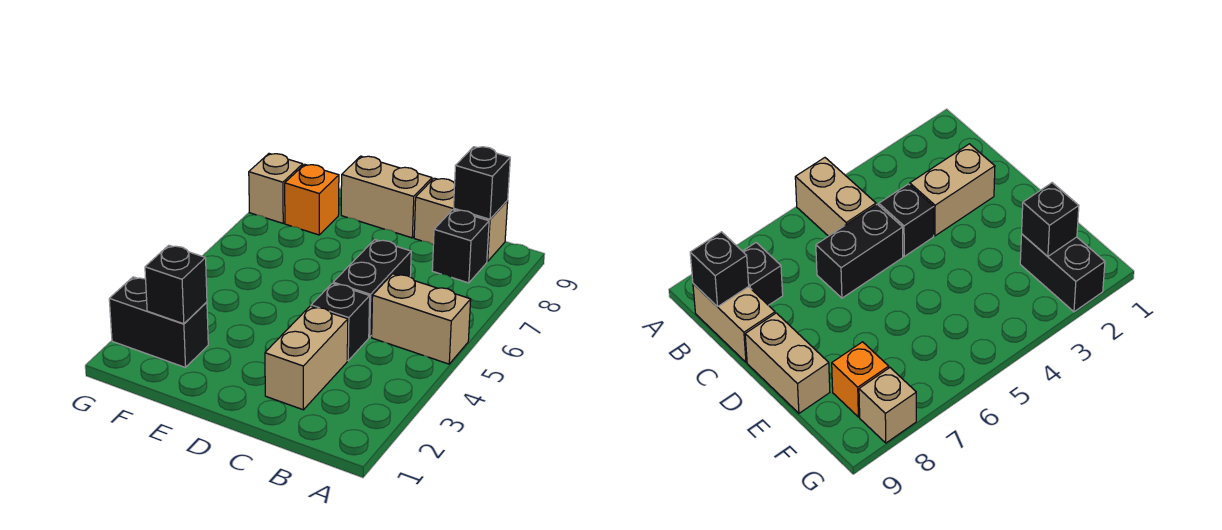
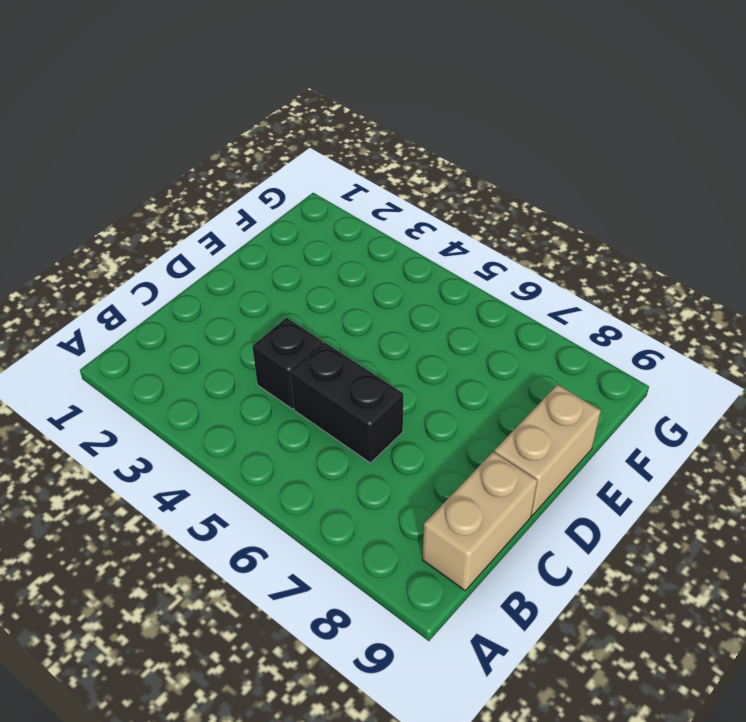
none -> tan brick A5:B5 level 1
none -> black brick B8 level 1
none -> tan brick C2:C3 level 1

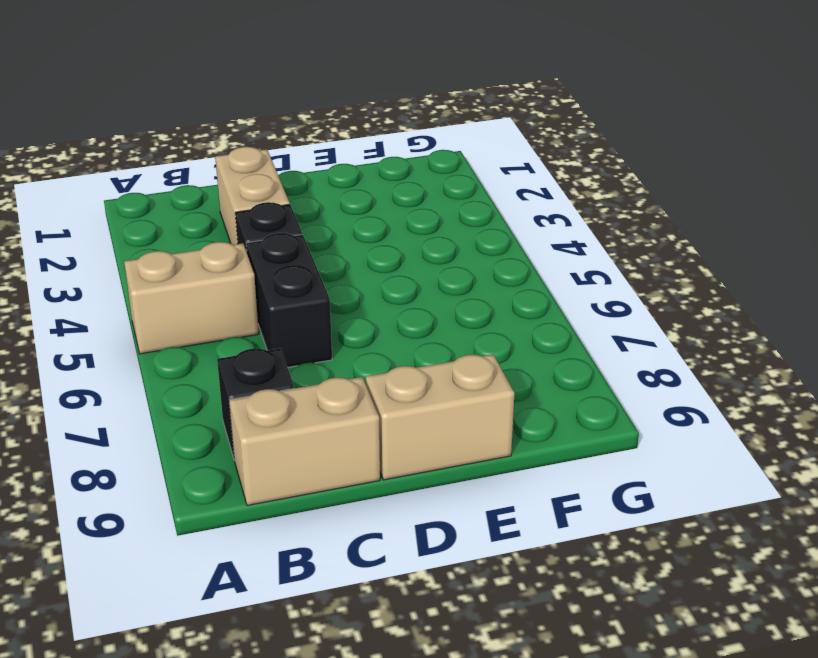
none -> black brick F2:G2 level 1
none -> orange brick F8 level 1
none -> tan brick G8 level 1

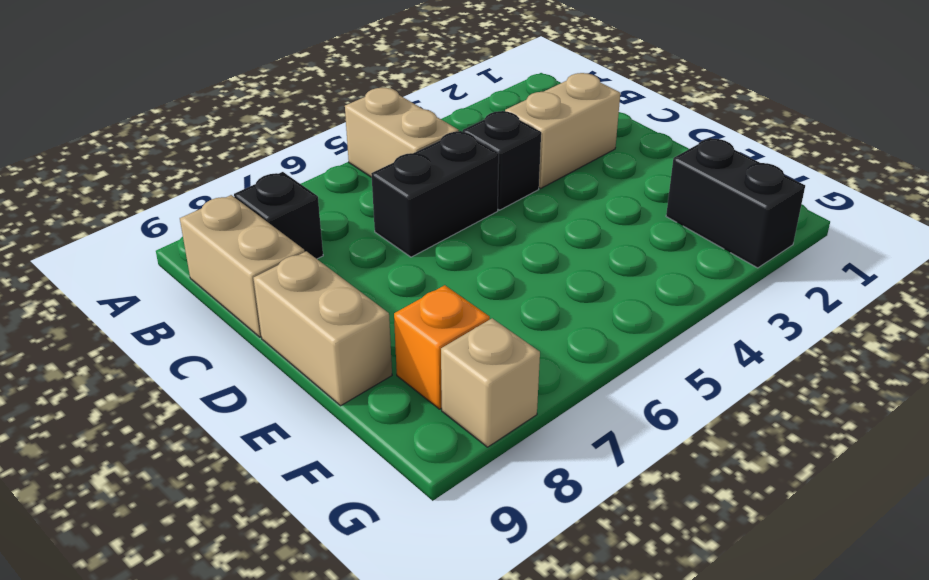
none -> black brick B9 level 2
none -> black brick F2 level 2

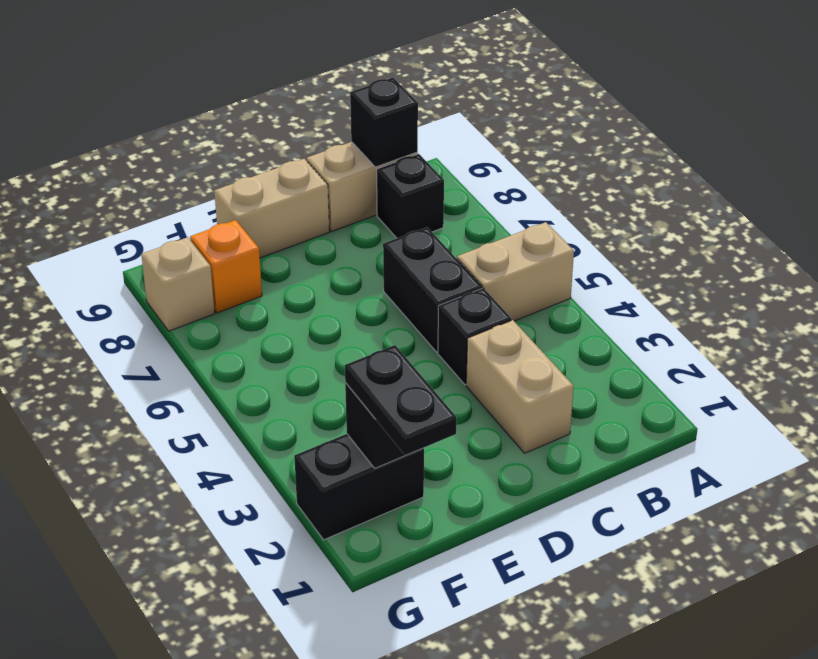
black plate F1:F2 level 3 -> none

